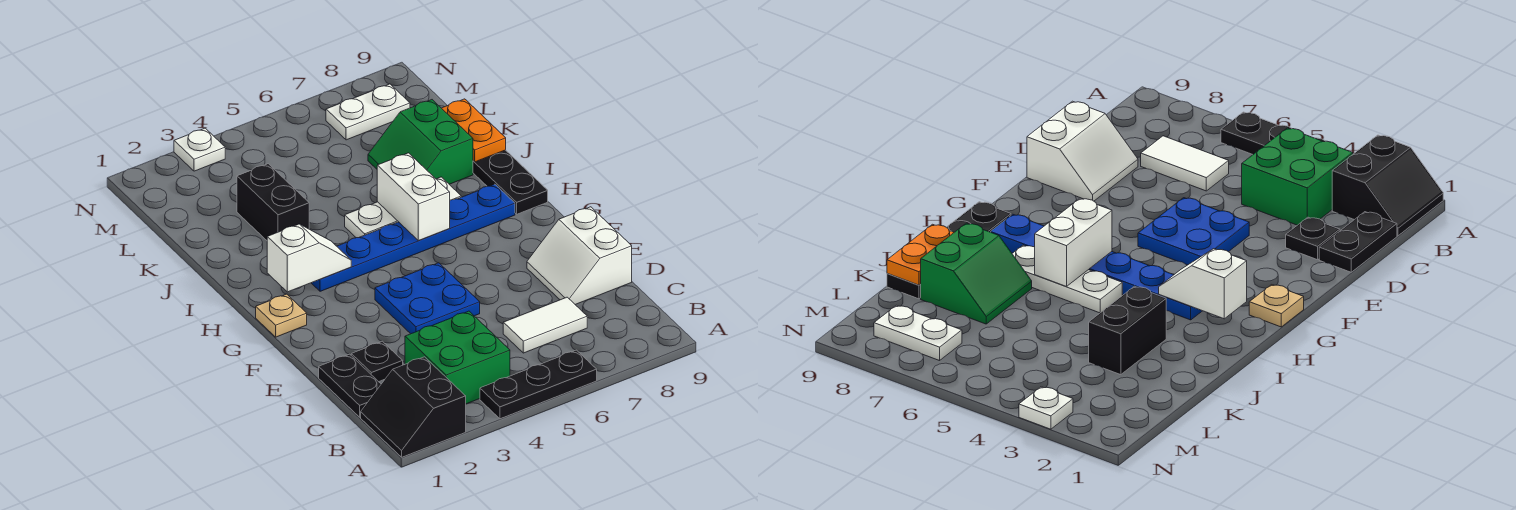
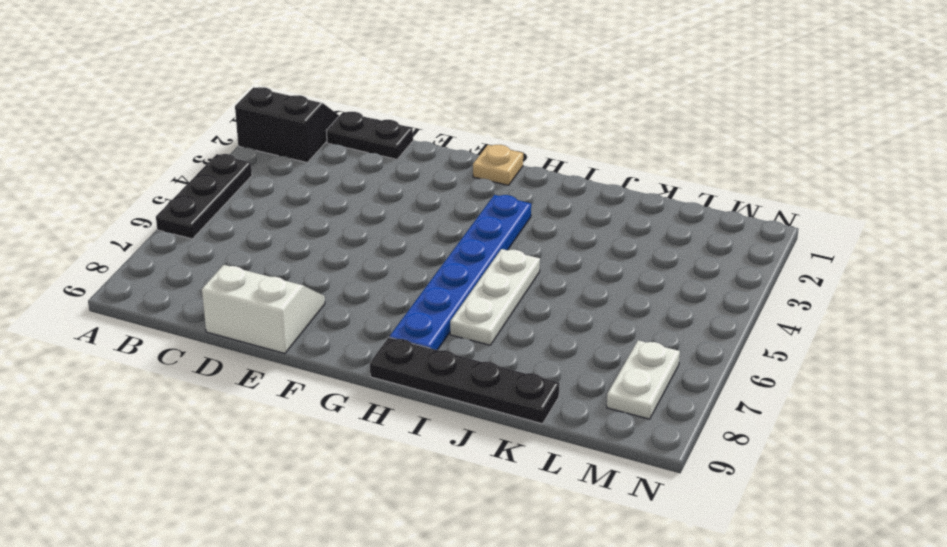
none -> green brick B3:C4 level 1
none -> white tile C6:C7 level 1
none -> black plate D2 level 1

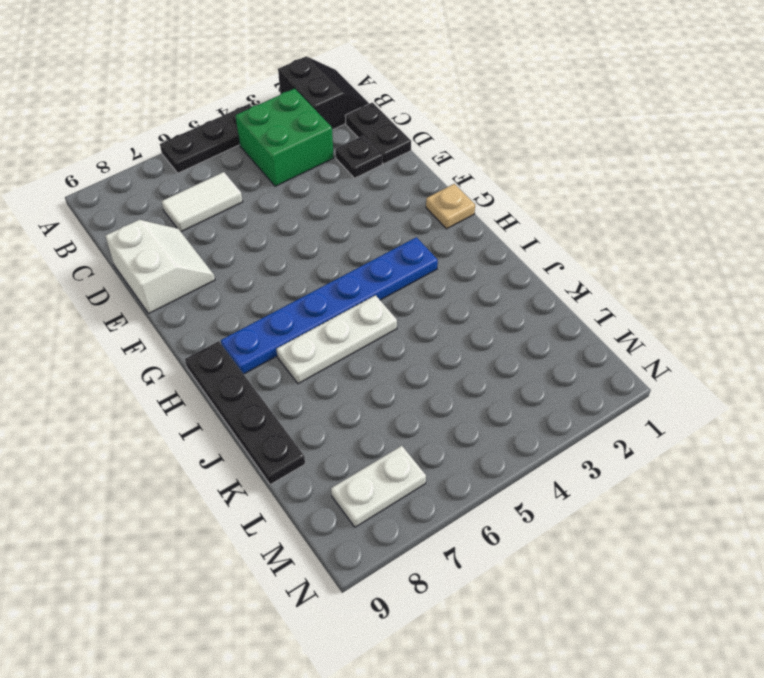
none -> blue plate E4:F5 level 1
none -> black brick J3:K3 level 1
none -> green slope J7:K8 level 1 top 8

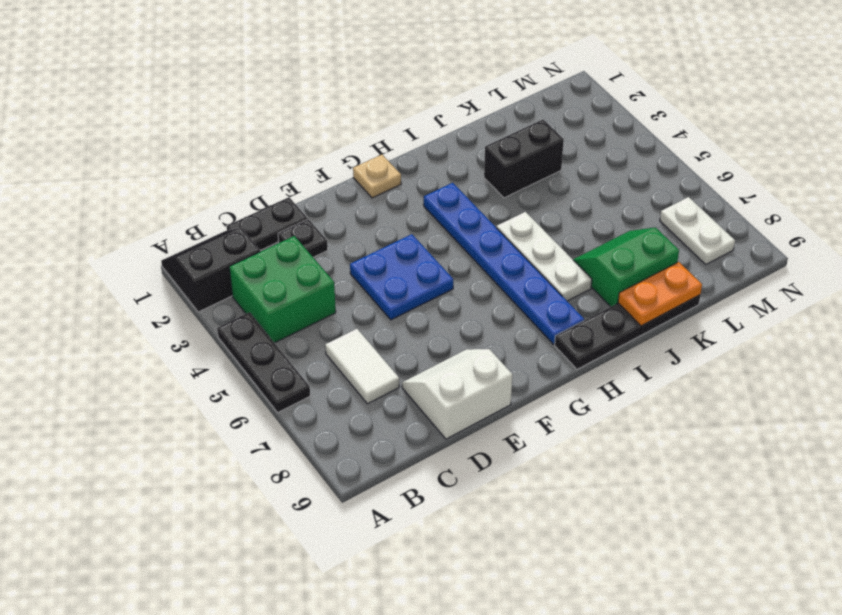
none -> white plate N3 level 1
none -> white slope H2:H3 level 2 top 2
none -> white brick H6:I6 level 2

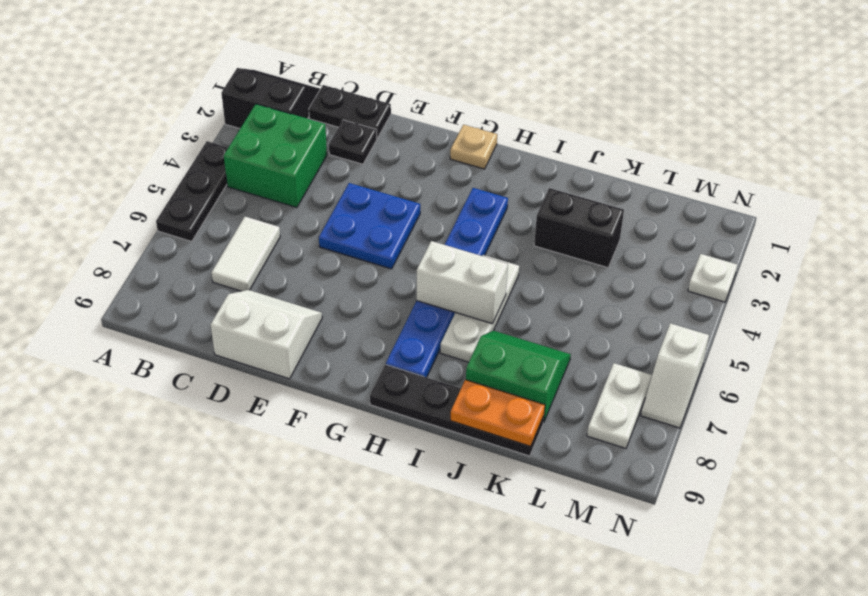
white slope N6:N7 level 1 top 6 -> white slope H2:H3 level 2 top 2

